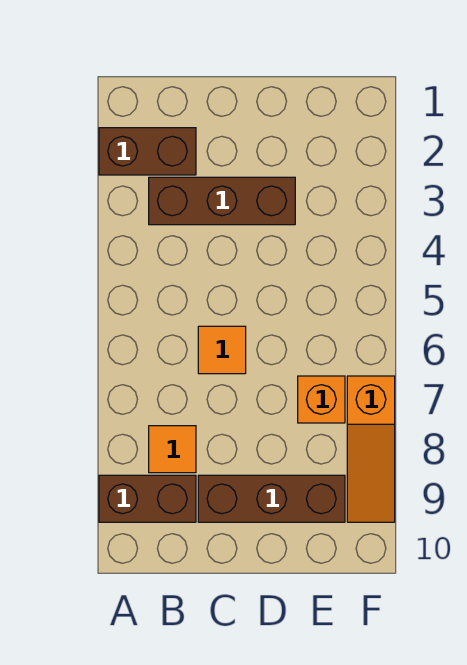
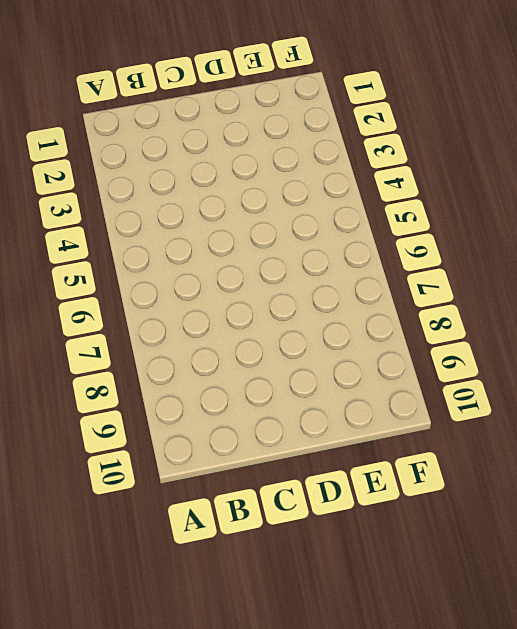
none -> brown brick A2:B2 level 1
none -> brown brick A9:B9 level 1

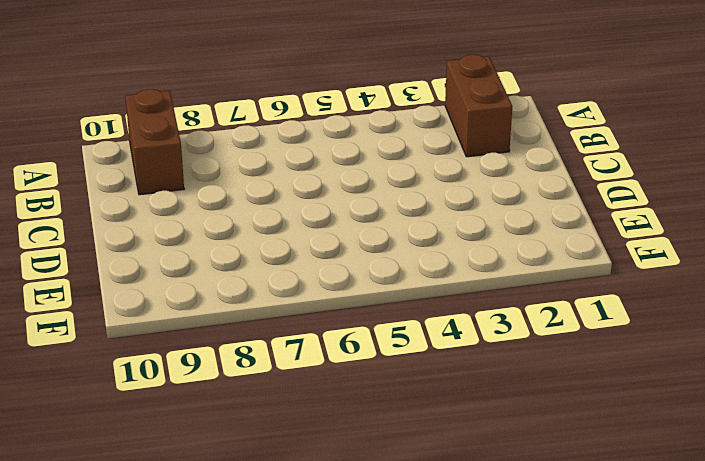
none -> brown brick B3:D3 level 1
none -> orange tile B8 level 1

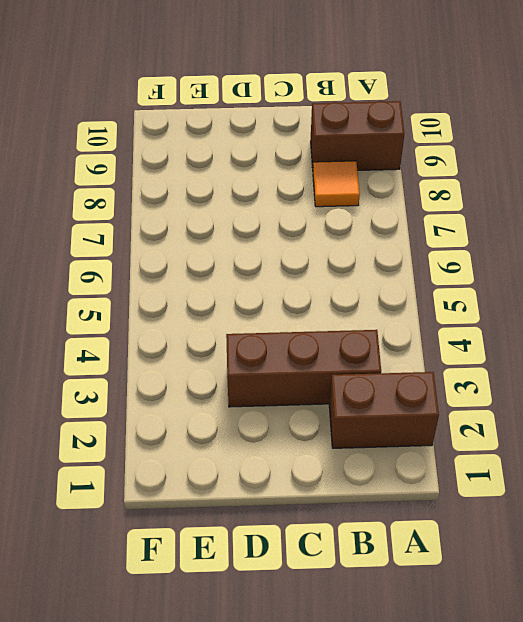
none -> orange tile C6 level 1
none -> brown brick C9:E9 level 1

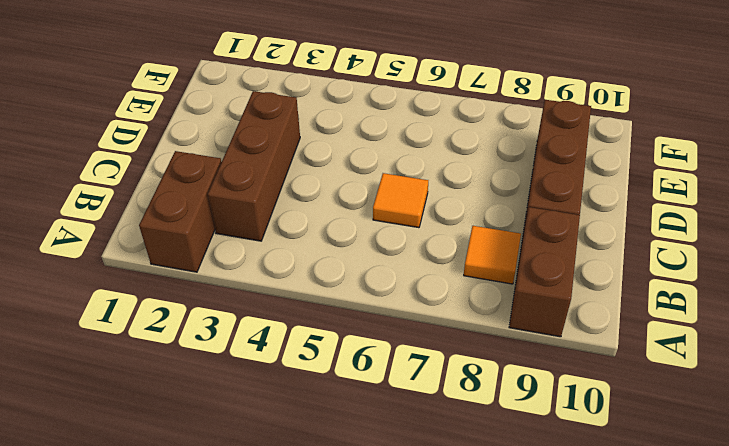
none -> orange brick E7 level 1
none -> orange slope F7:F9 level 1 top 7

